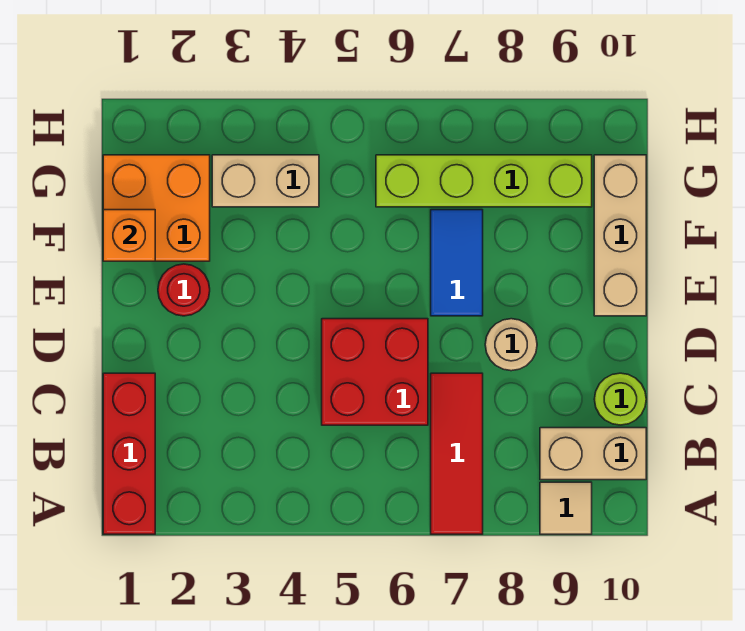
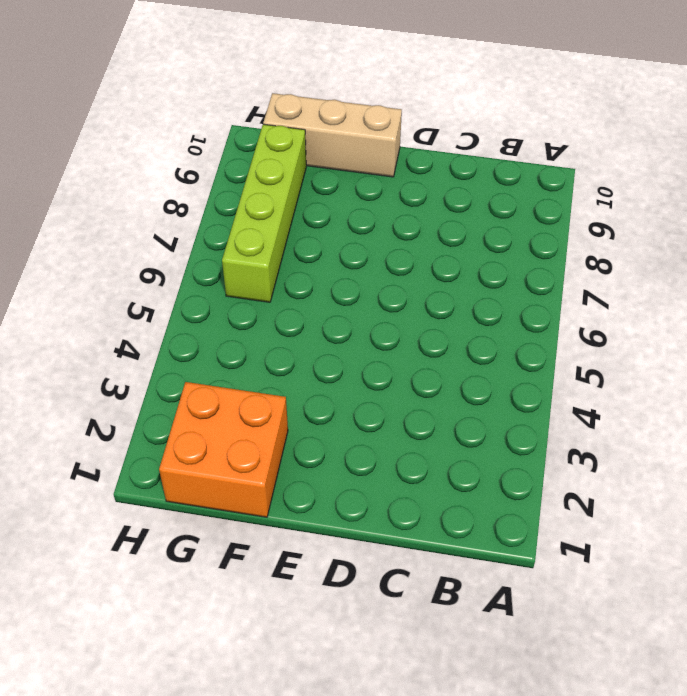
none -> red brick A1:C1 level 1
none -> red tile A7:C7 level 1
none -> tan tile A9 level 1

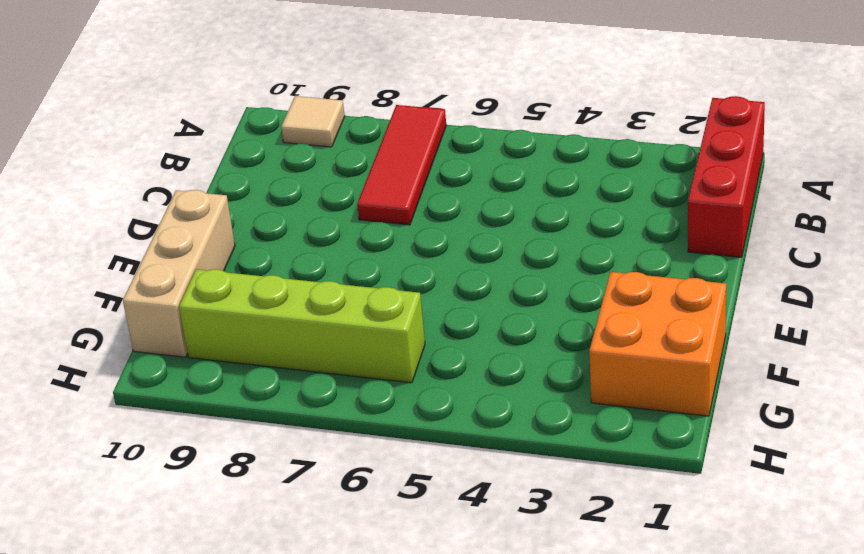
none -> tan brick B9:B10 level 1
none -> red brick C5:D6 level 1
none -> lime round brick C10 level 1

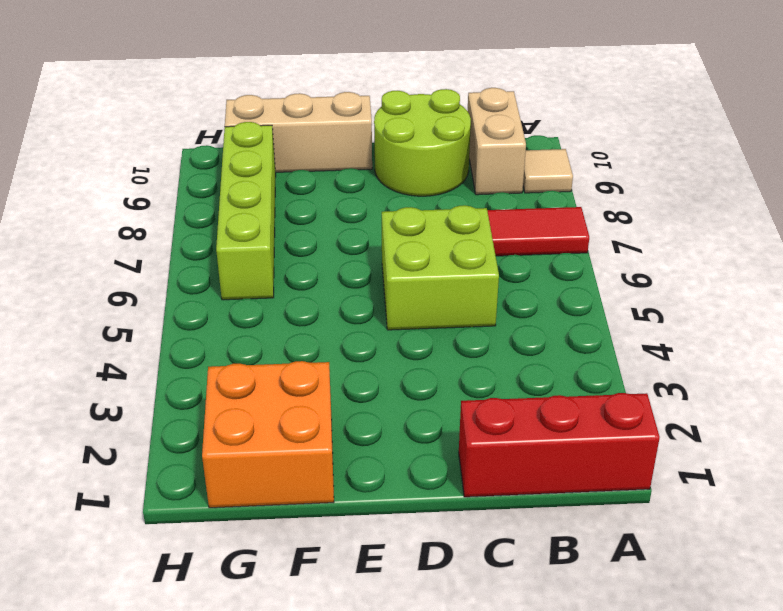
lime brick C5:D6 level 1 -> red brick C5:D6 level 1
lime round brick C9:D10 level 1 -> lime round brick C10 level 1
none -> tan round brick D8 level 1
none -> red round brick E2 level 1
none -> blue tile E7:F7 level 1

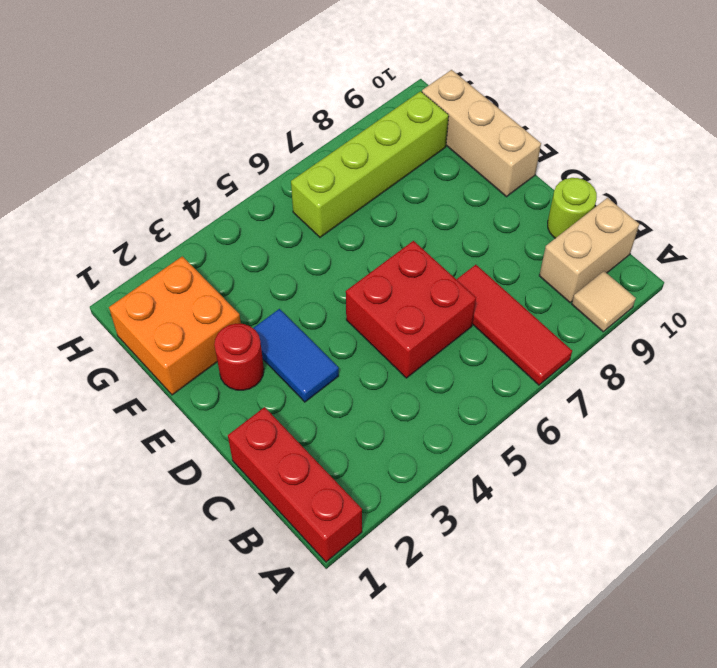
blue tile D3:E3 level 1 -> blue tile E7:F7 level 1
none -> tan round brick D8 level 1
none -> tan brick G3:G4 level 1
none -> orange brick F1 level 2

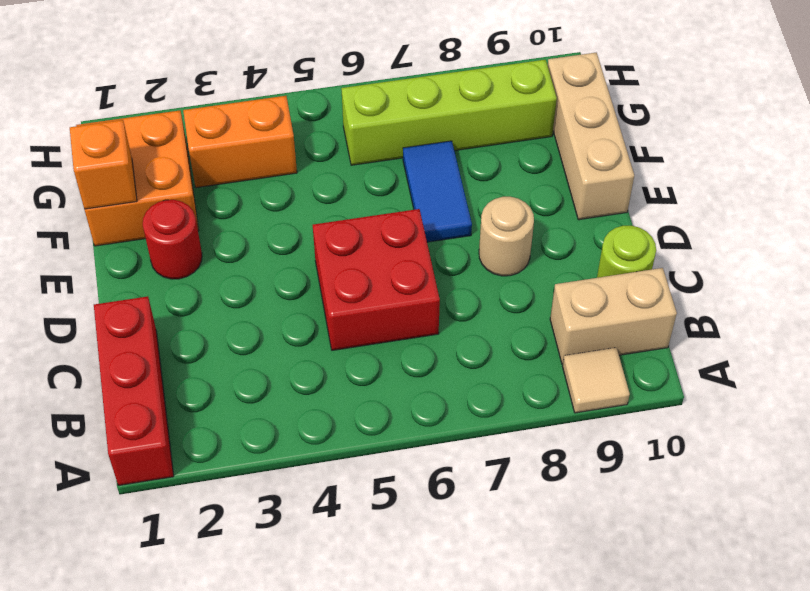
orange brick G3:G4 level 1 -> tan brick G3:G4 level 1
none -> red tile A7:C7 level 1

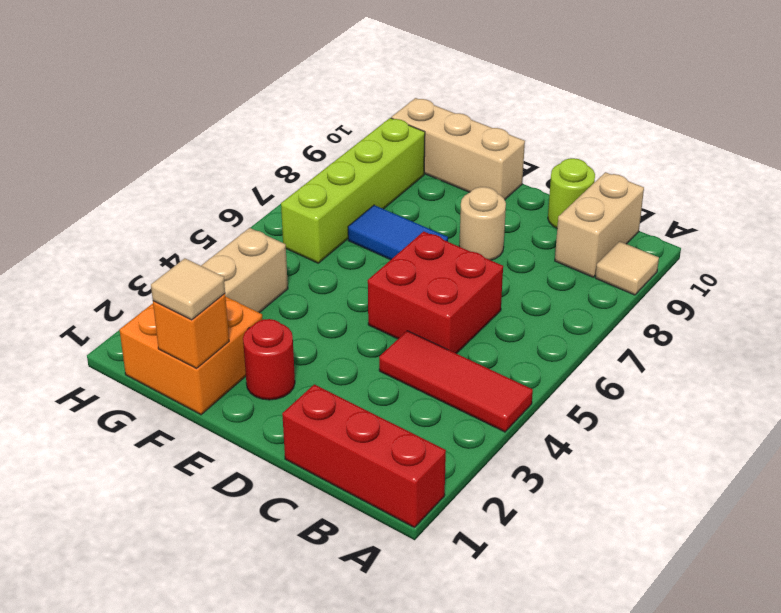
red tile A4:C4 level 1 -> red tile A7:C7 level 1
tan tile F1 level 3 -> none

